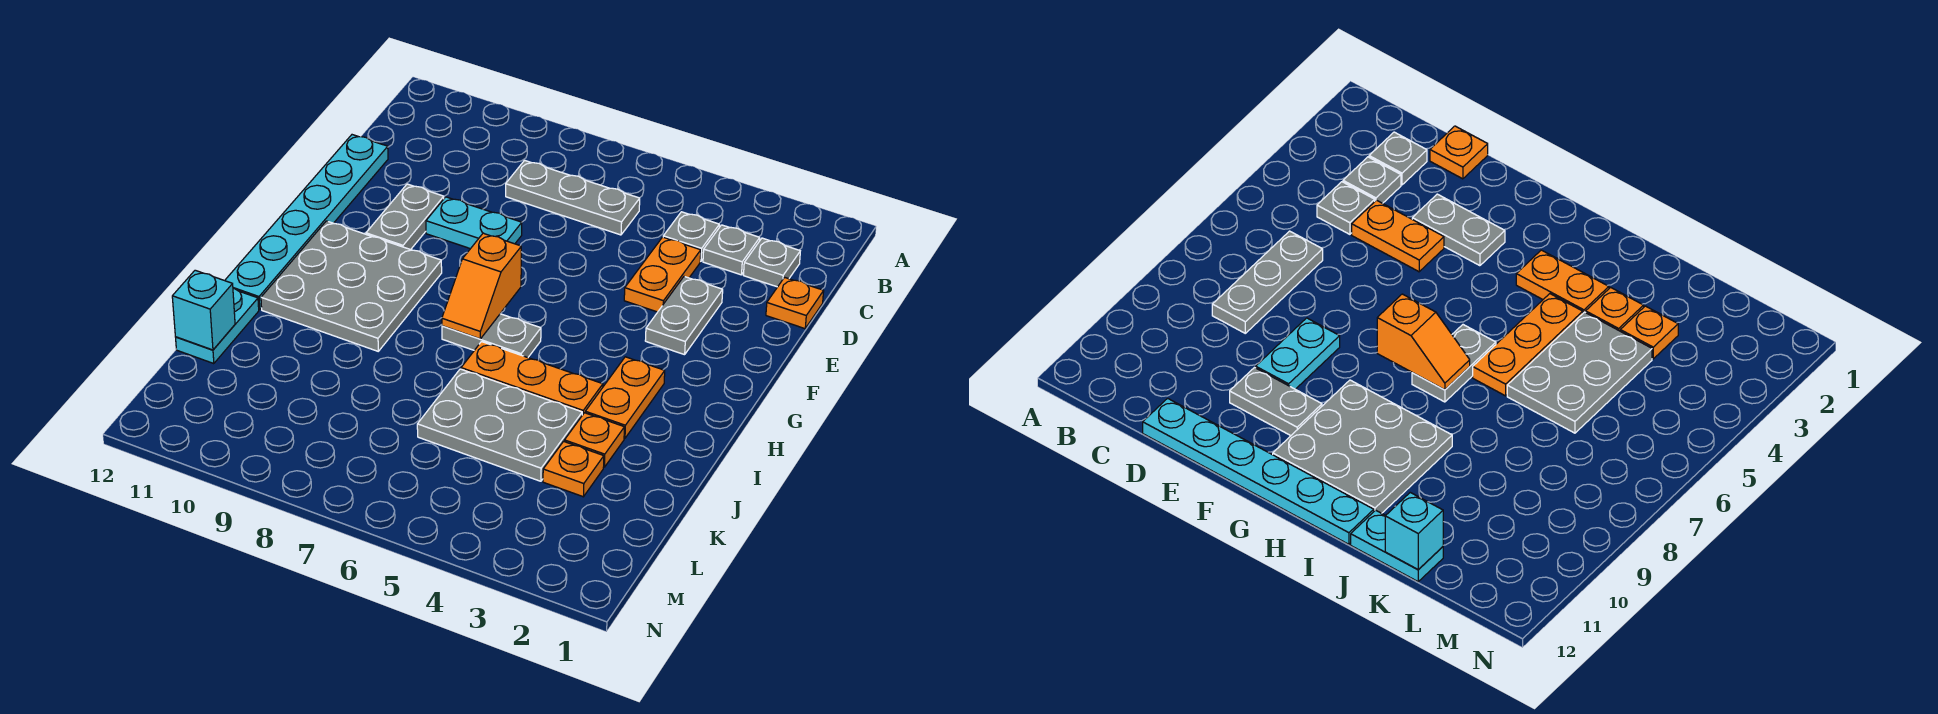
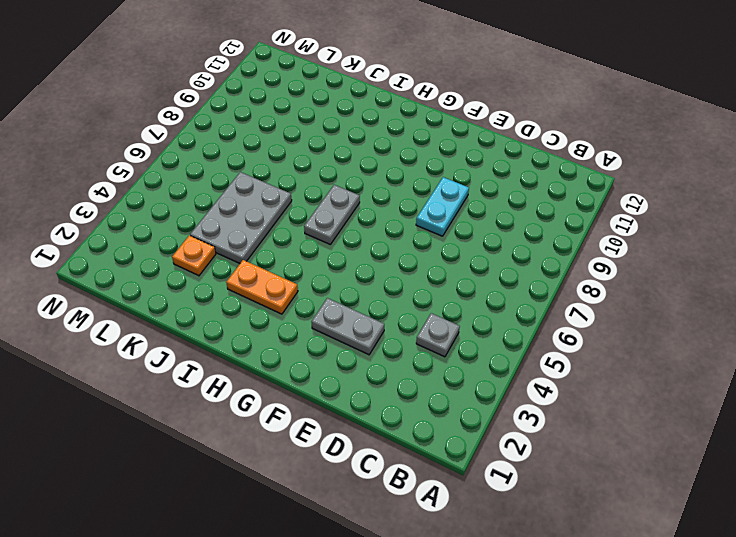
none -> grey plate C2 level 1
none -> grey plate C3 level 1
none -> grey plate C6:C8 level 1

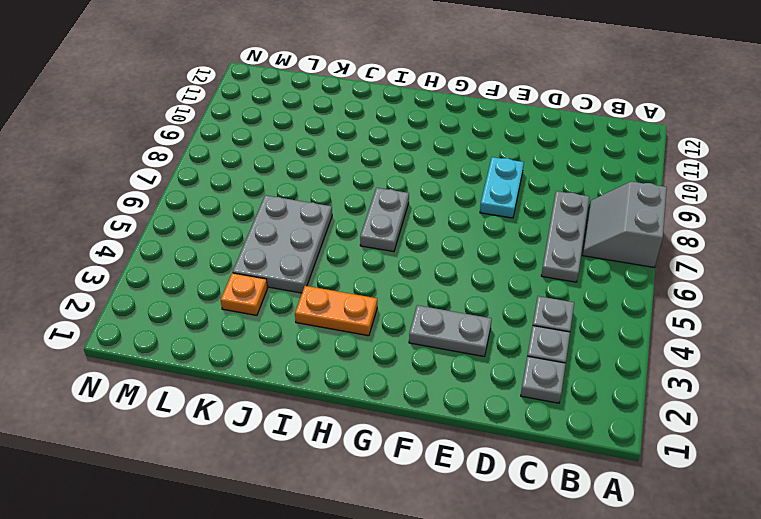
grey slope A7:B8 level 1 top A -> none
none -> orange plate D1 level 1
none -> orange plate D4:E4 level 1
none -> cyan plate D12:I12 level 1

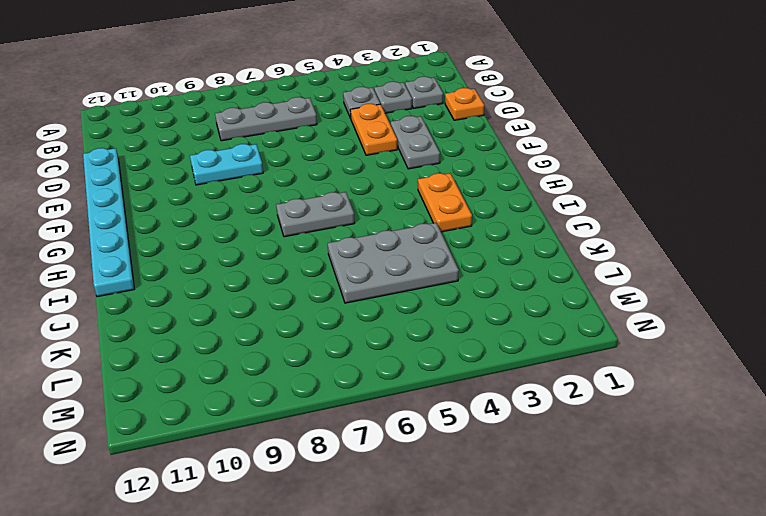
none -> grey plate E10:F10 level 1
none -> grey plate G9:I11 level 1
none -> orange plate I4:I6 level 1

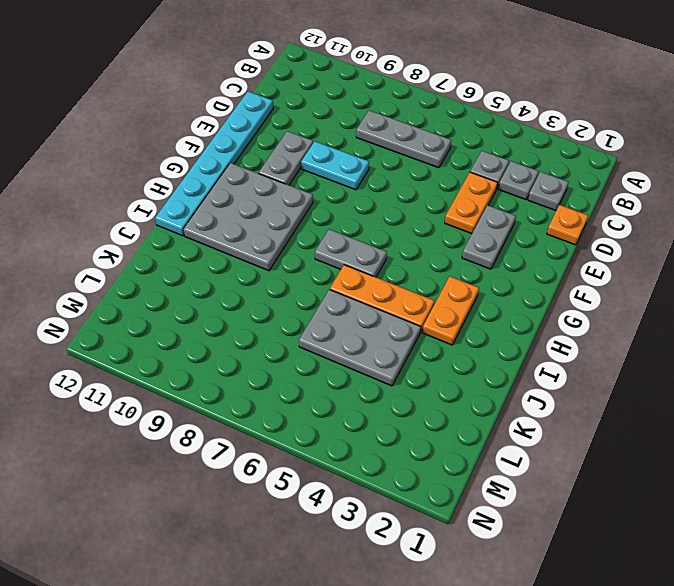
none -> orange plate J3 level 1
none -> cyan plate J12:K12 level 1
none -> orange plate K3 level 1

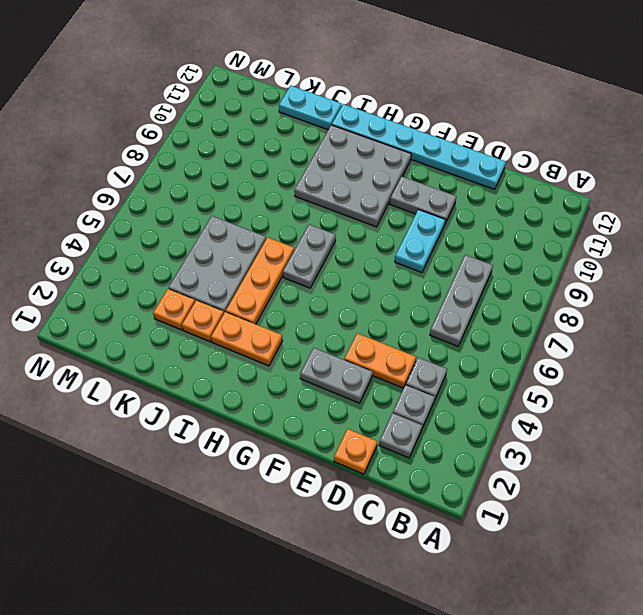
none -> orange slope G7:H7 level 2 top G
none -> cyan brick K12 level 2

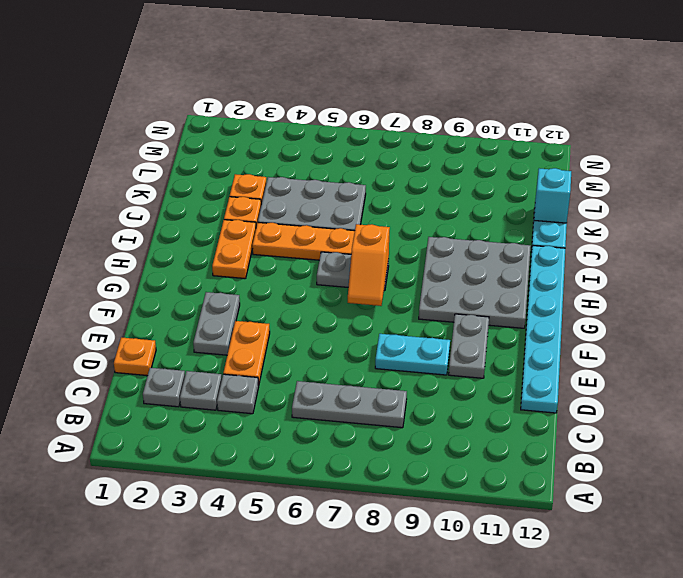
orange slope G7:H7 level 2 top H -> orange slope G7:H7 level 2 top G

